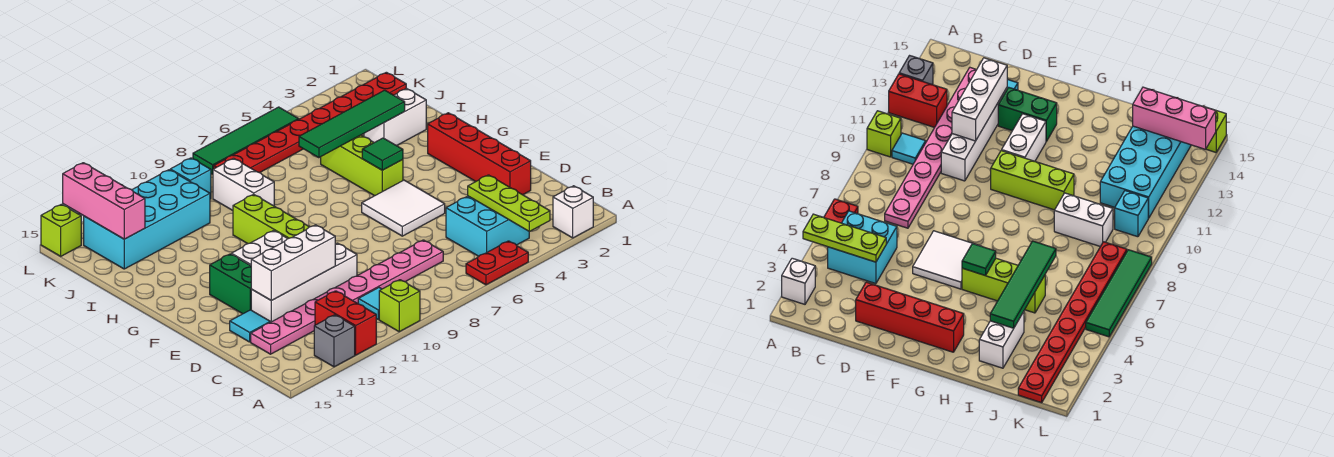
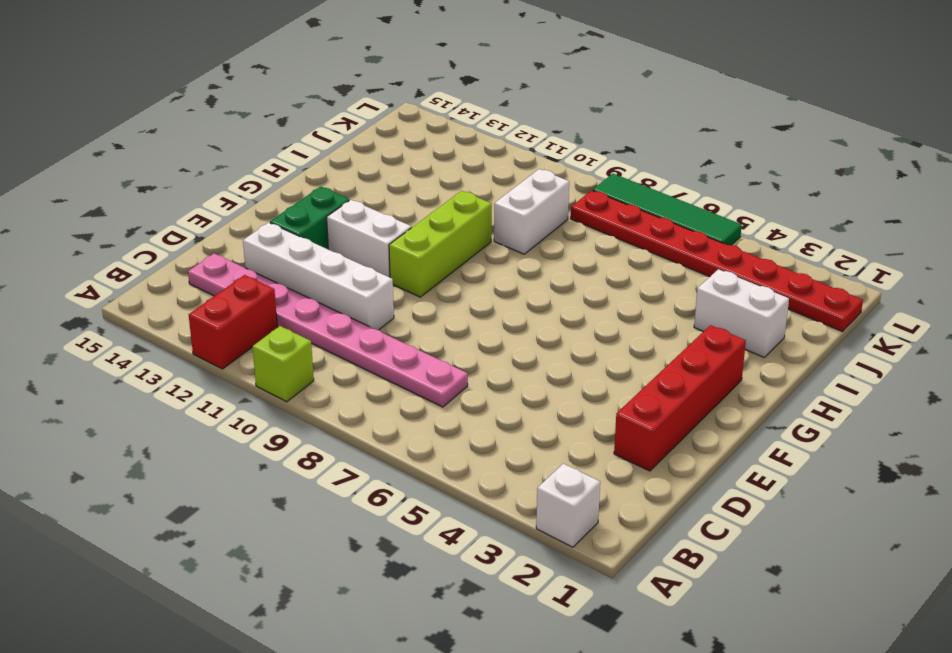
none -> red plate A5:A6 level 1
none -> grey brick A13 level 1
none -> cyan brick B4:C5 level 1

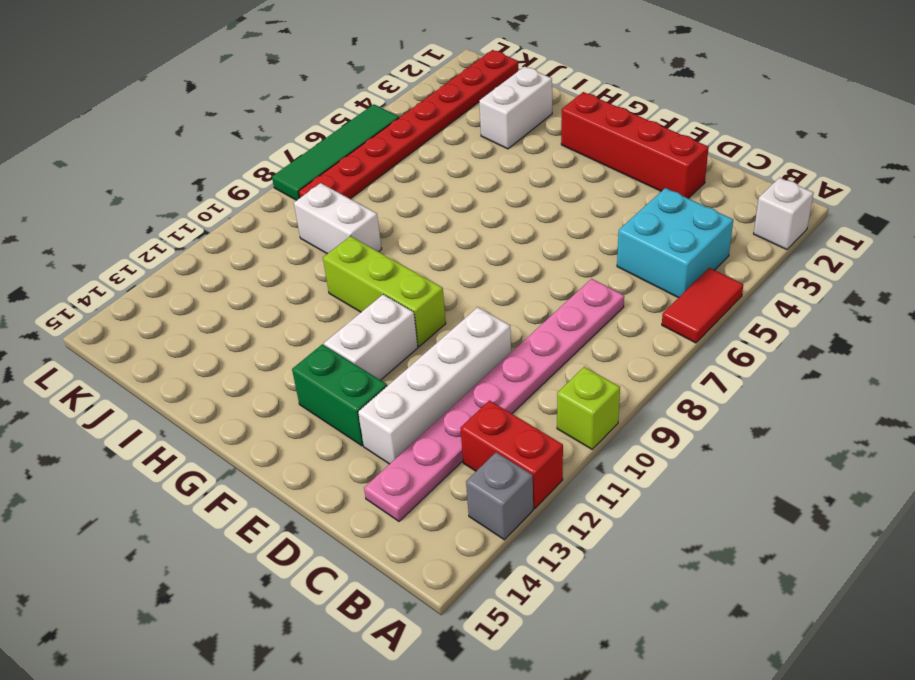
red tile A5:A6 level 1 -> red plate A5:A6 level 1
none -> cyan tile B10 level 1
none -> cyan tile D14 level 1
none -> white tile E5:F6 level 1

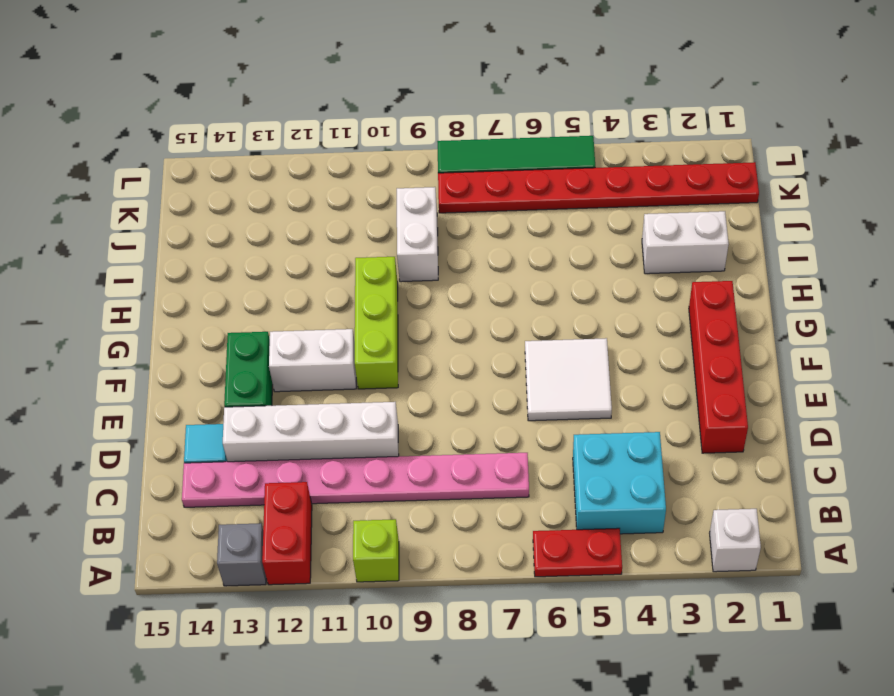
none -> cyan tile B10 level 1
none -> lime brick G5:I5 level 1
none -> cyan brick J11:K14 level 1

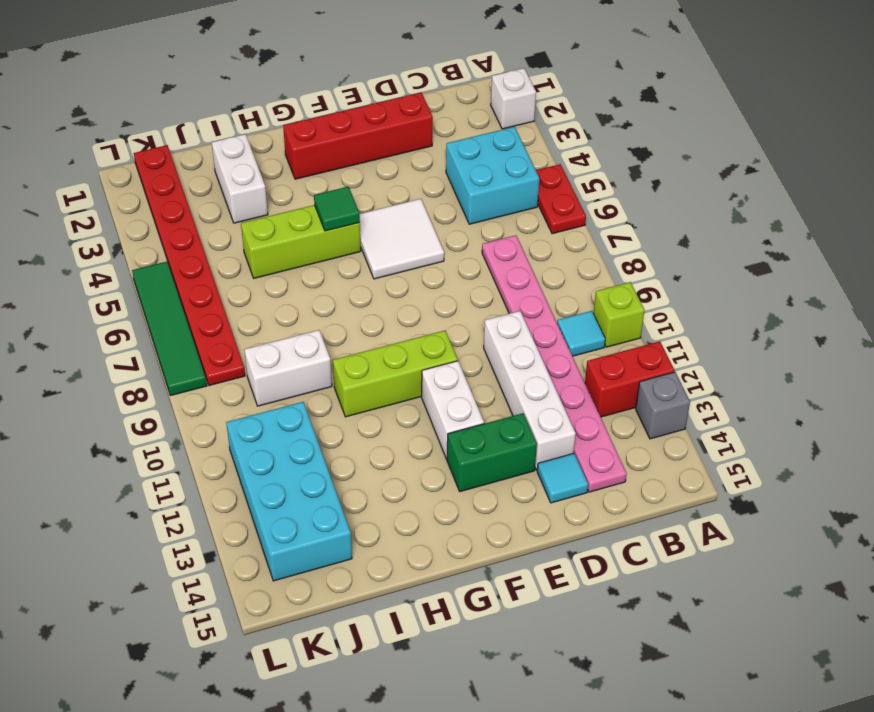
none -> cyan brick K10 level 1
none -> lime brick L15 level 1
none -> lime plate A4:C4 level 2

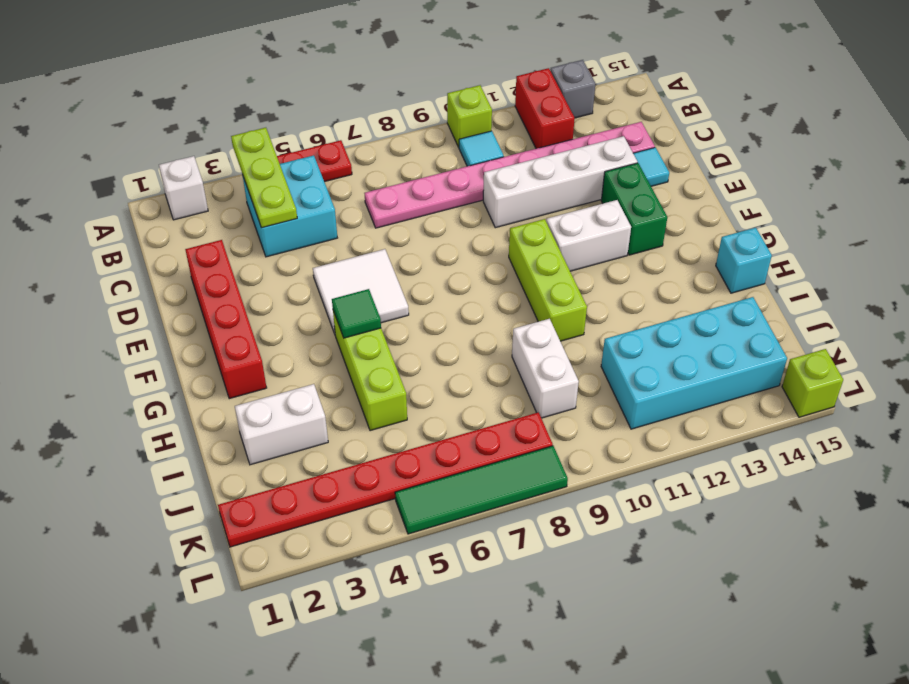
cyan brick H15 level 1 -> cyan brick K10 level 1
none -> white brick D11:D13 level 2
none -> green tile I3:I6 level 2
none -> pink brick J14:L14 level 2

